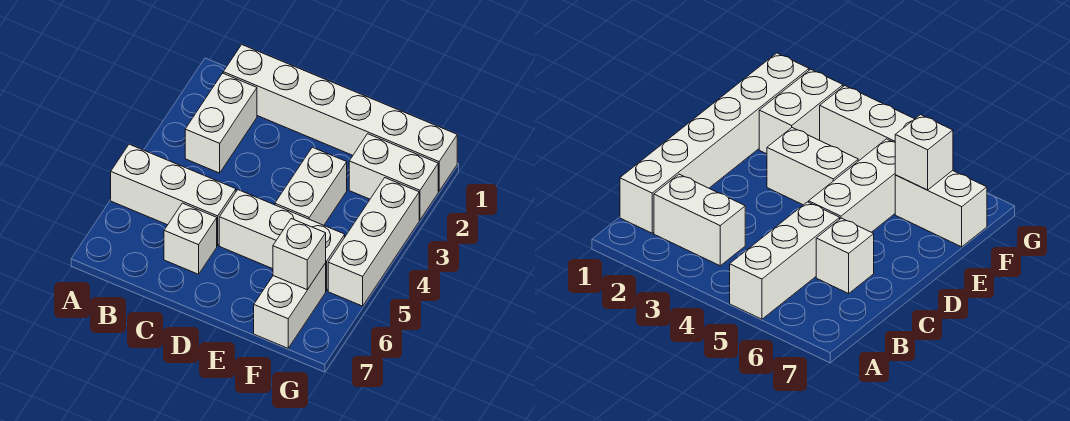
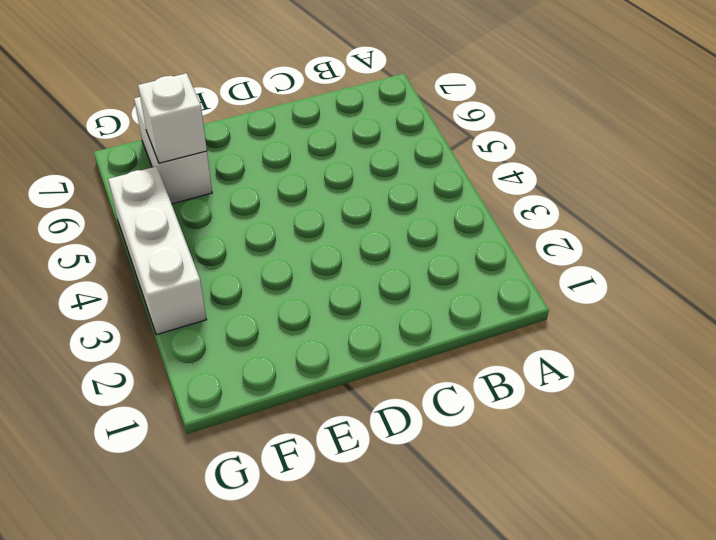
none -> white brick A5:C5 level 1
none -> white brick B1:G1 level 1

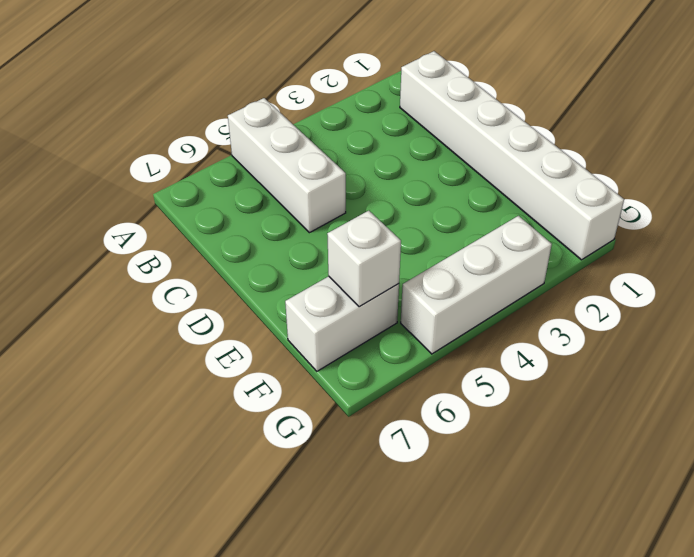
none -> white brick B2:B3 level 1
none -> white brick C6 level 1

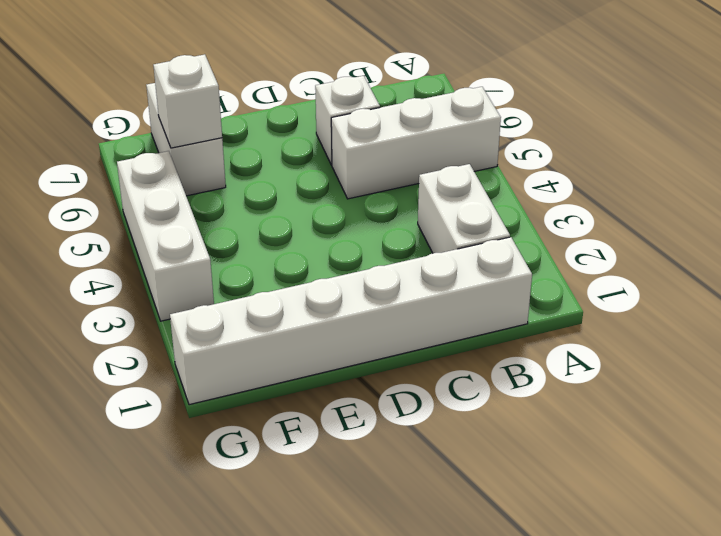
none -> white brick D5:F5 level 1
none -> white brick E3:E4 level 1

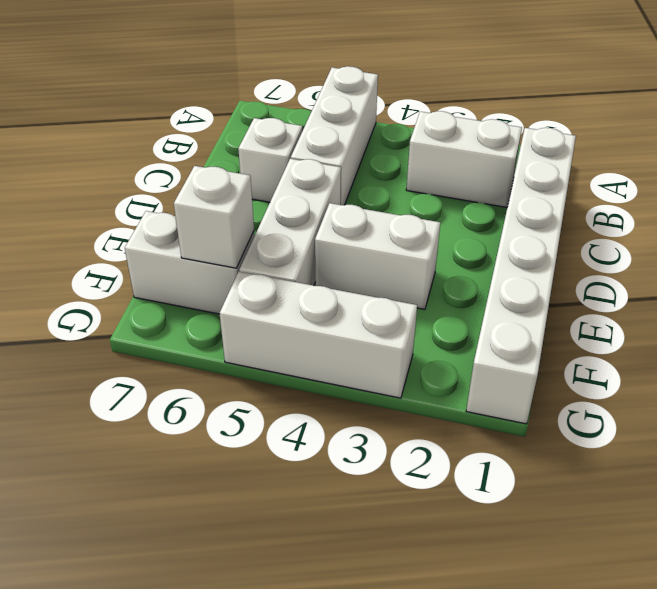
none -> white brick F2:G2 level 1

